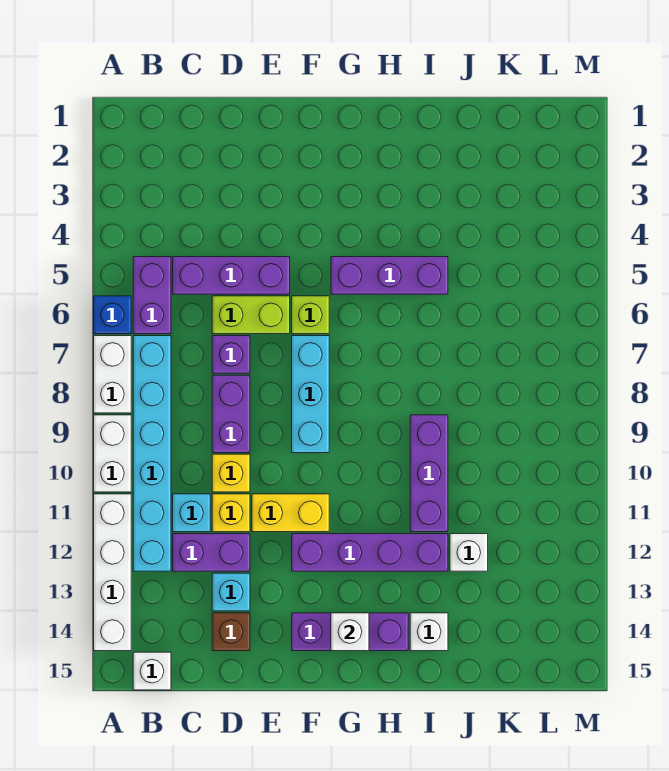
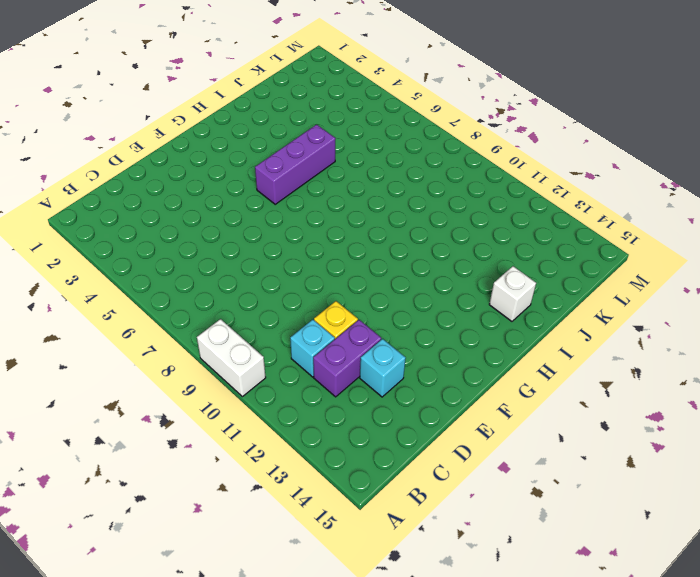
none -> blue brick A6 level 1
none -> white brick A7:A8 level 1
none -> white brick A11:A14 level 1

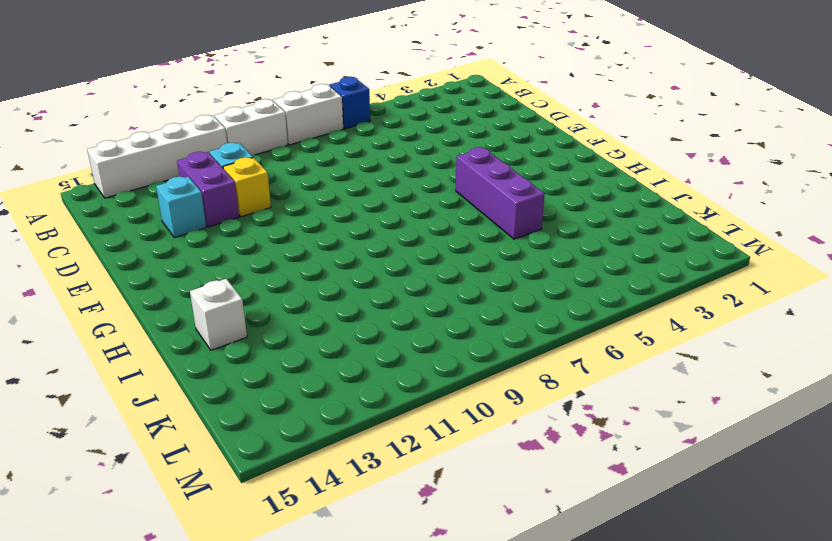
none -> purple brick B5:B6 level 1
none -> cyan brick B7:B12 level 1
none -> white brick B15 level 1

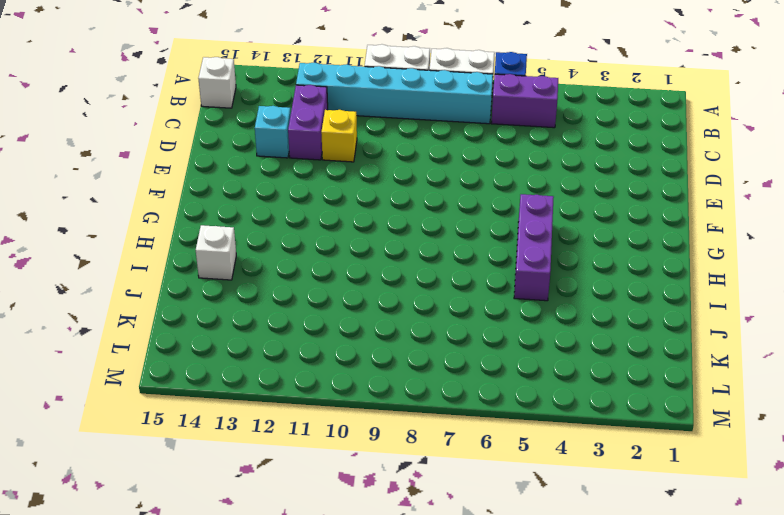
none -> white brick A11:A14 level 1
none -> purple brick C5:E5 level 1
none -> cyan brick C11 level 1

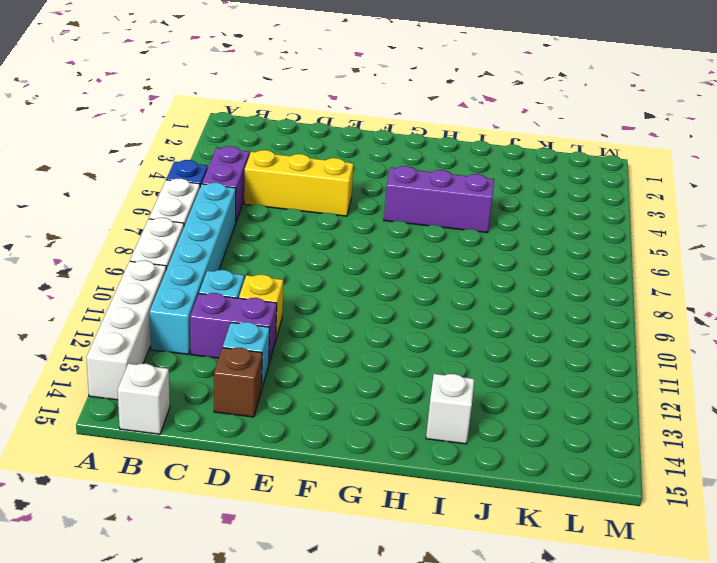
yellow brick C5:E5 level 1 -> purple brick C5:E5 level 1
none -> lime brick D6:E6 level 1
none -> purple brick D7 level 1
none -> purple brick D8:D9 level 1

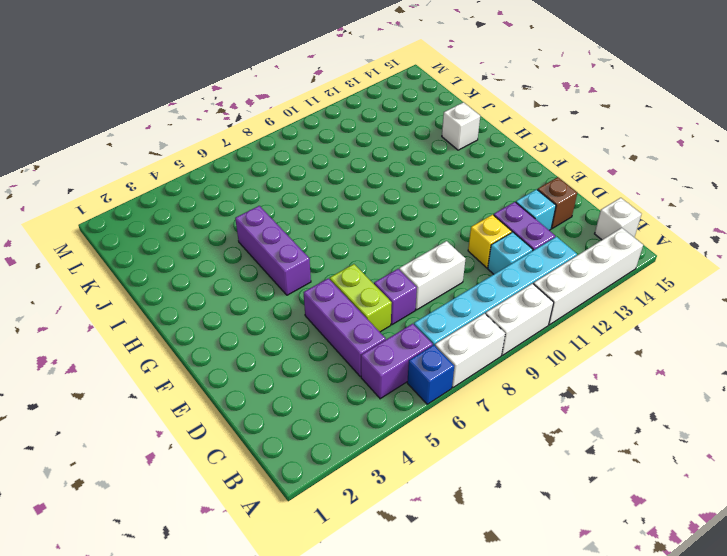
white brick D8:D9 level 1 -> purple brick D8:D9 level 1
none -> yellow brick D10 level 1
none -> yellow brick E11:F11 level 1
none -> lime brick F6 level 1

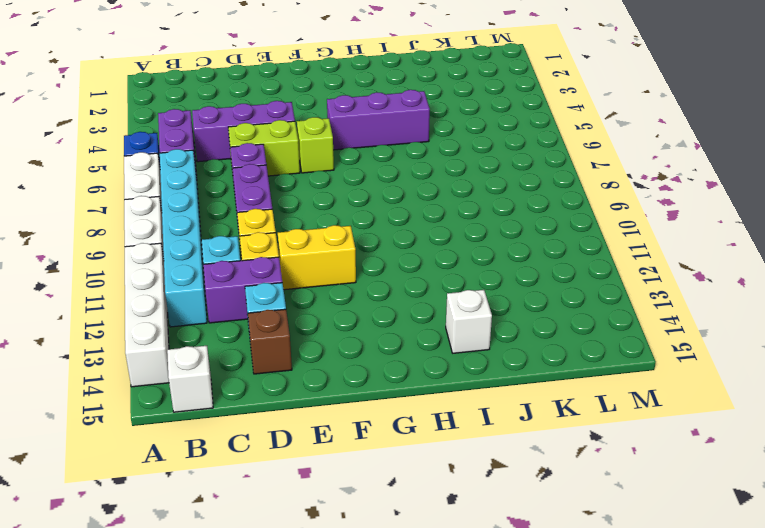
none -> cyan brick F7:F9 level 1
none -> purple brick F12:I12 level 1
none -> purple brick F14:H14 level 1

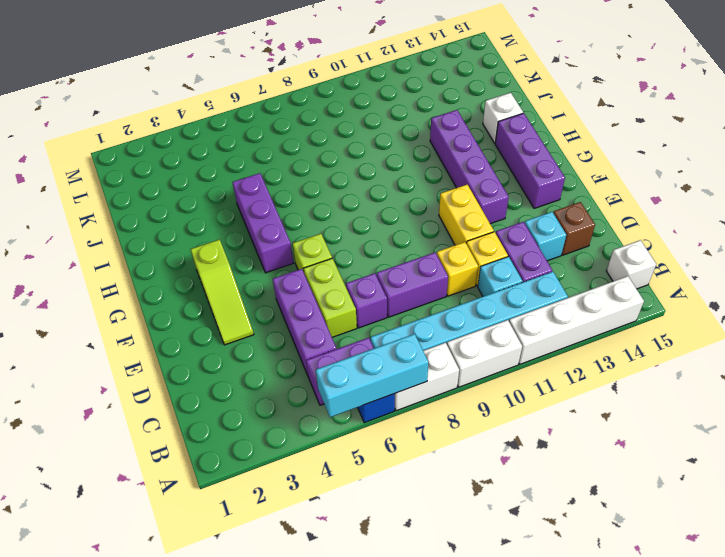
cyan brick A5:A7 level 2 -> cyan brick F7:F9 level 1
lime slope E3:G3 level 1 top G -> none
none -> purple brick I9:I11 level 1
none -> white brick J12 level 1
none -> white brick G14 level 2

